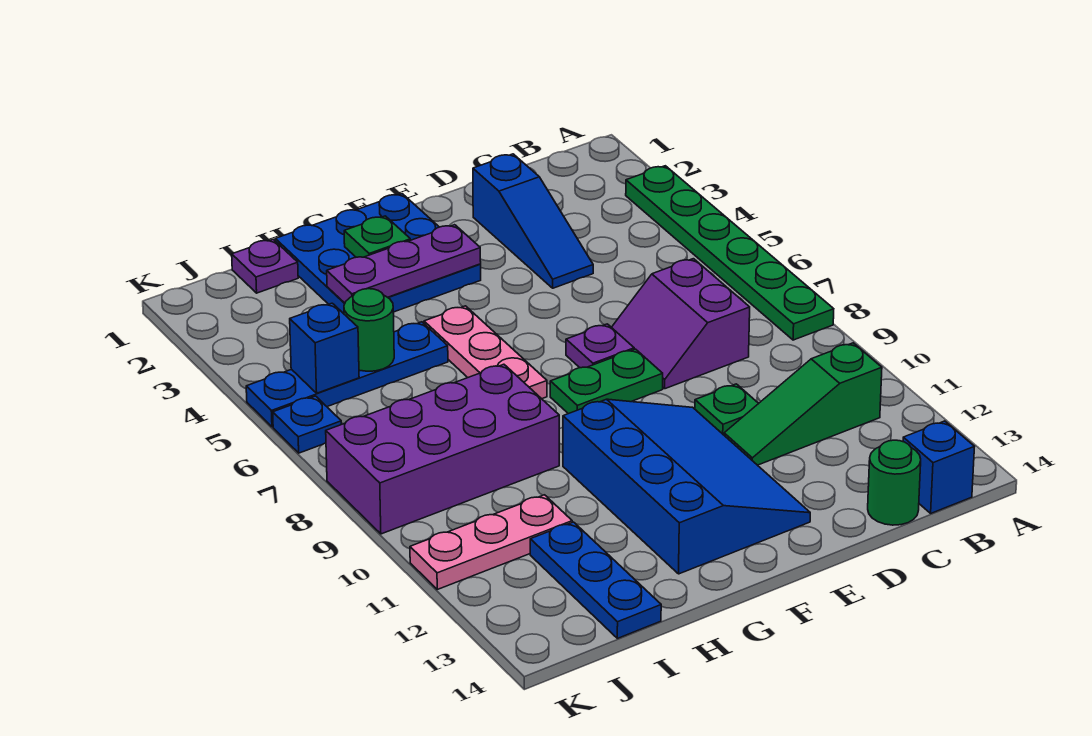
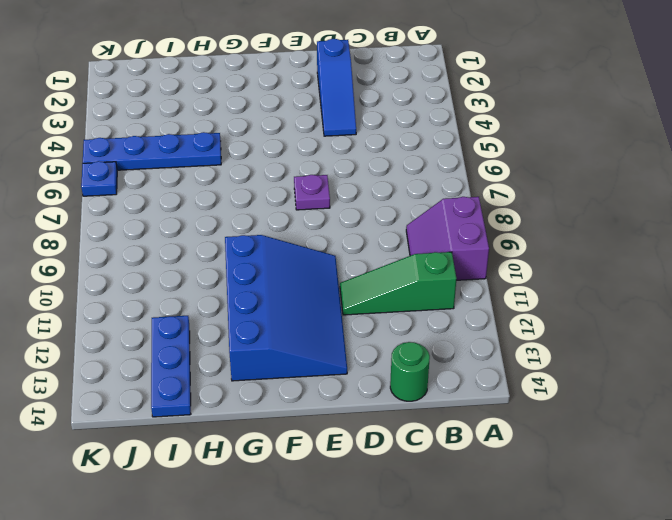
purple slope A9:B10 level 1 top A -> purple slope C7:D8 level 1 top C
none -> green plate A3:A8 level 1
none -> blue brick B14 level 1
none -> green plate D10 level 1

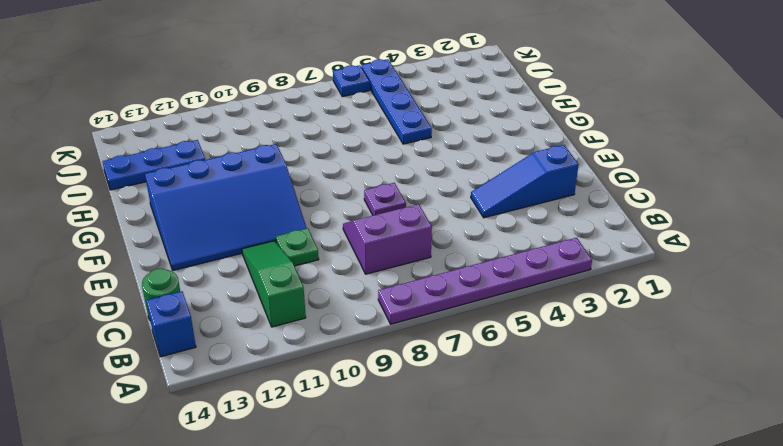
purple plate A3:A8 level 1 -> green plate A3:A8 level 1
none -> green plate E8:F8 level 1
none -> blue plate F1:H3 level 1
none -> pink plate G5:G7 level 1

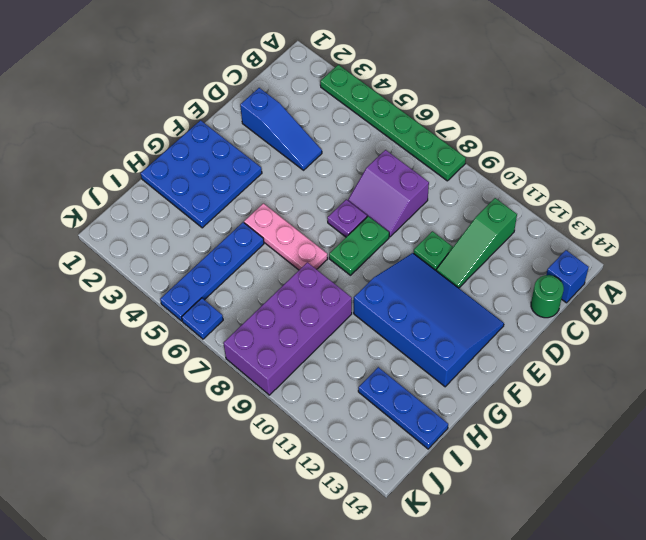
none -> purple plate I1 level 1
none -> pink plate I11:K11 level 1
none -> purple plate F3:H3 level 2

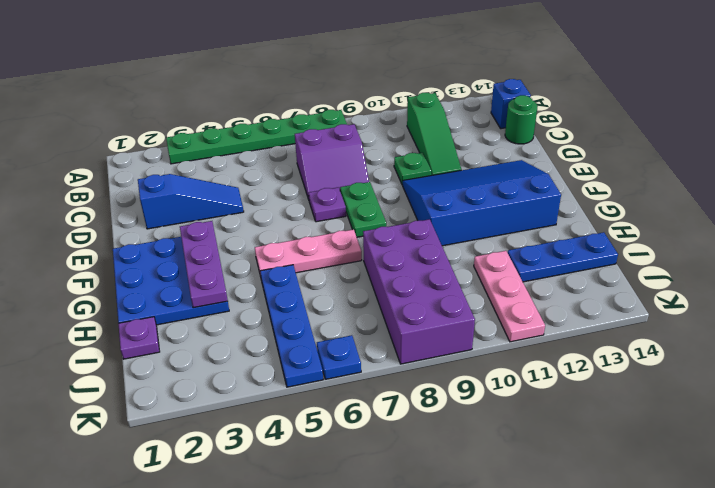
none -> green plate G2 level 2
none -> green round brick I5 level 2
none -> blue brick J5 level 2

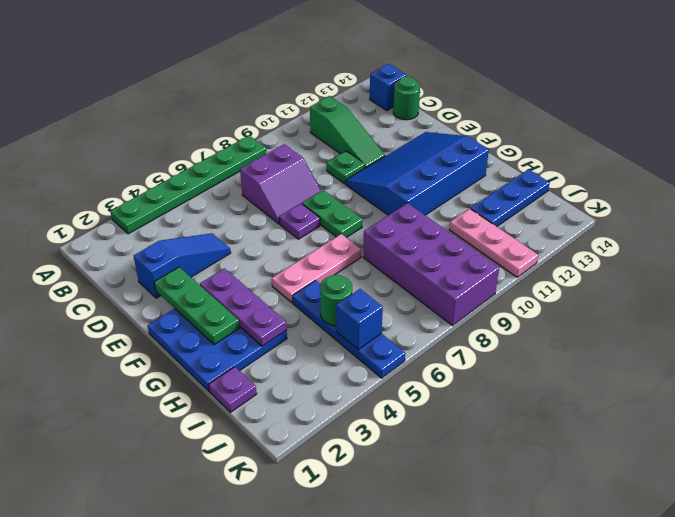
green plate E2:G2 level 2 -> green plate G2 level 2
none -> blue plate K6 level 1

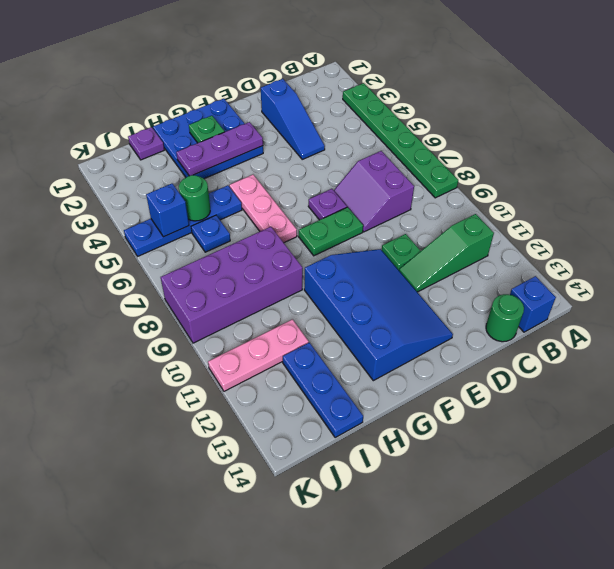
blue plate I6 level 1 -> blue plate K6 level 1

